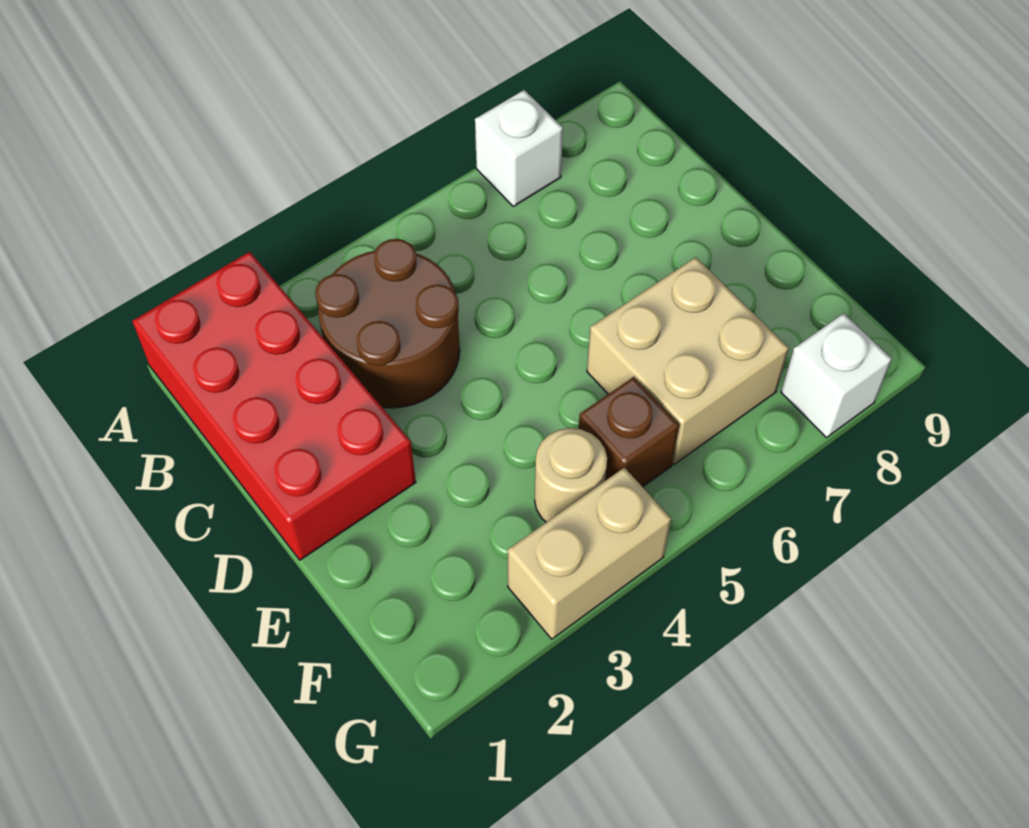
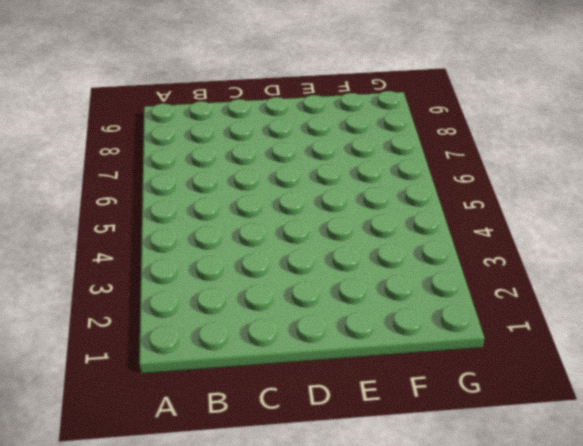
none -> red brick A1:D2 level 1
none -> white brick A7 level 1

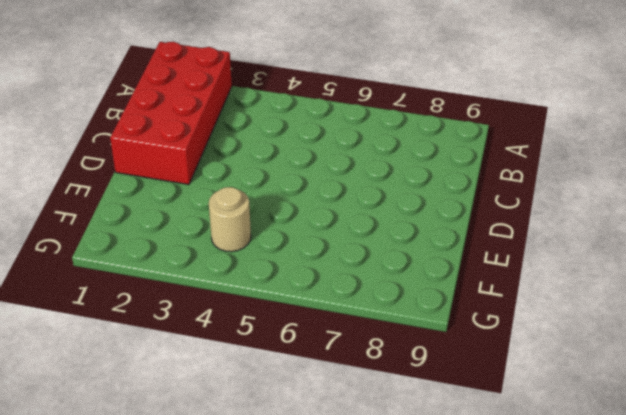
none -> white brick A7 level 1
none -> brown round brick B3:C4 level 1

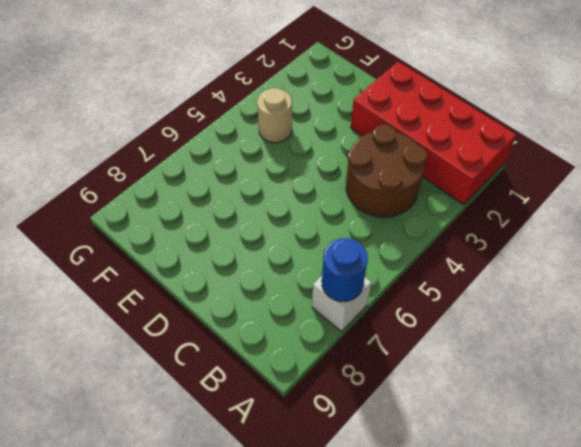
blue round brick A7 level 2 -> none
none -> tan brick E6:F7 level 1
none -> brown brick F5 level 1

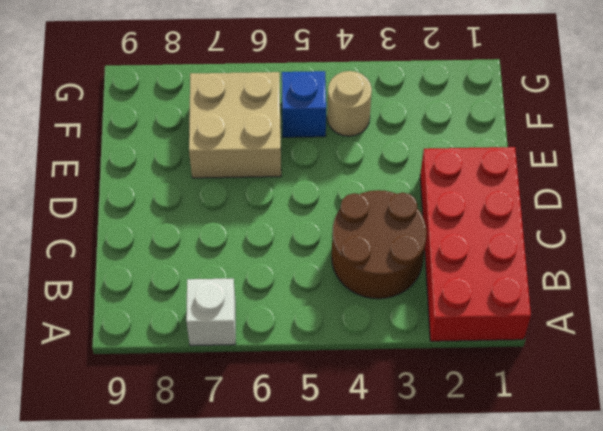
blue brick F5 level 1 -> brown brick F5 level 1
none -> tan brick G3:G4 level 1
none -> white brick G8 level 1

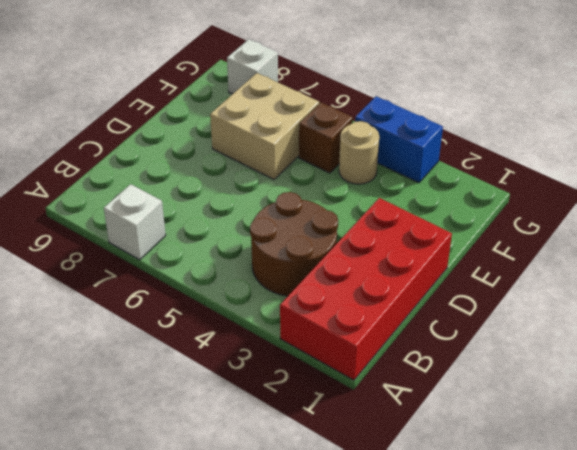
blue brick G3:G4 level 1 -> tan brick G3:G4 level 1

